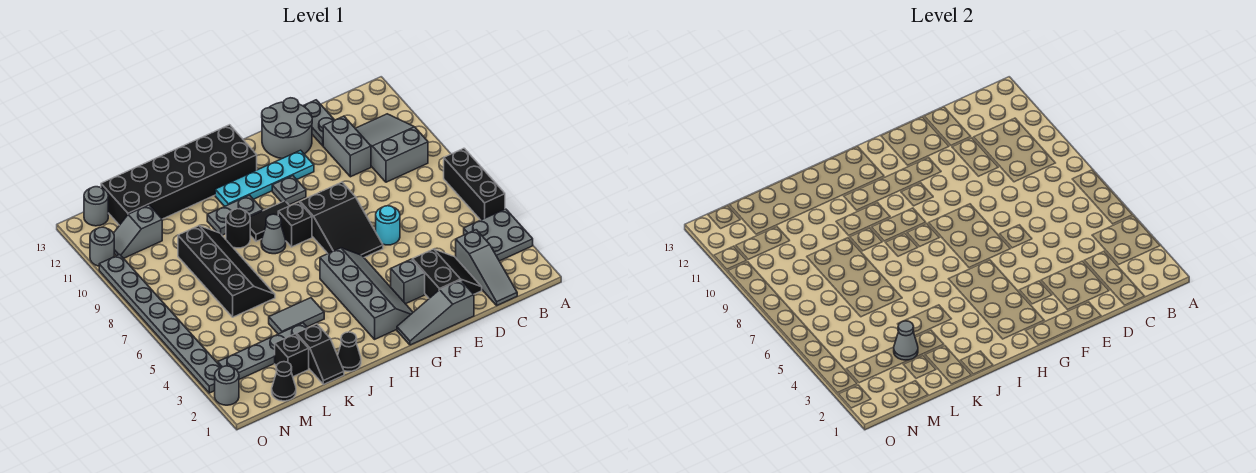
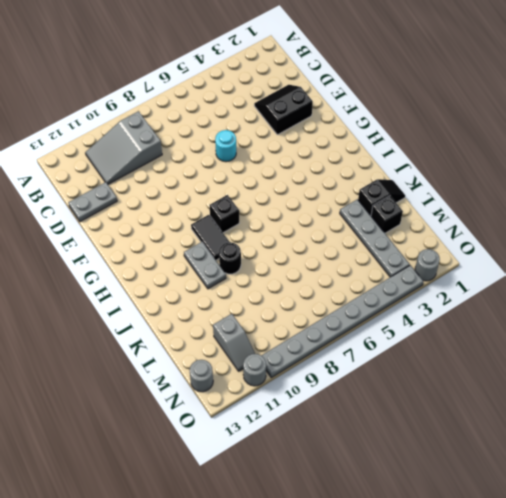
none -> grey plate A3:B4 level 1
none -> black brick A5:A7 level 1
none -> grey slope C1:C3 level 1 top 3
none -> grey brick D10:D11 level 1

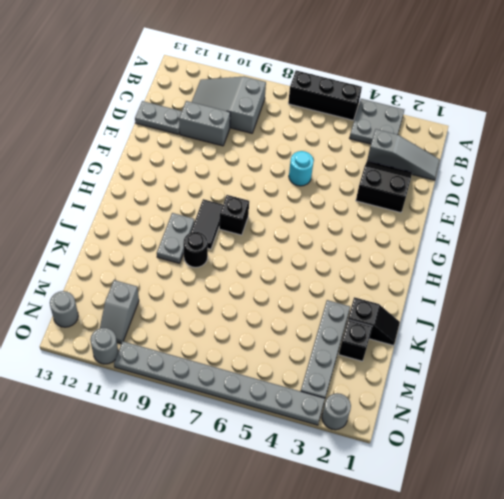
none -> grey slope E1:G1 level 1 top E
none -> grey round brick E12:F13 level 1
none -> grey brick F3 level 1
none -> black slope F6:G8 level 1 top 8

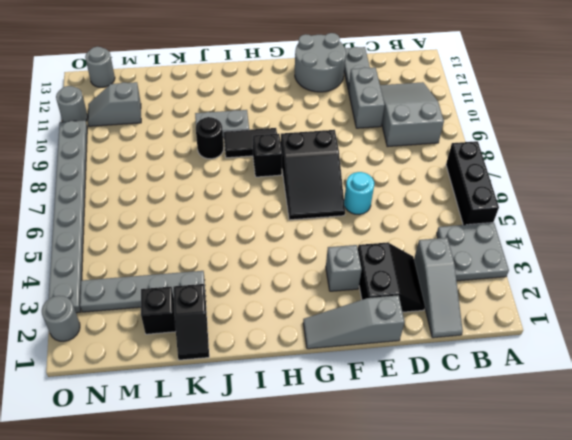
none -> cyan plate F11:I11 level 1
none -> grey slope G2:H5 level 1 top H
none -> grey plate G10 level 1
none -> black brick H12:M13 level 1

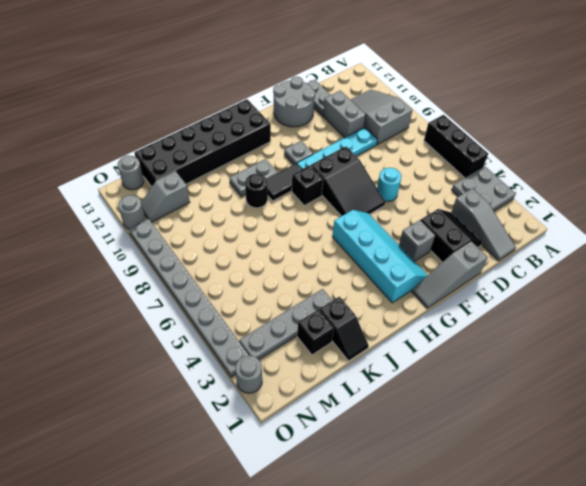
cyan plate D9:G9 level 1 -> cyan plate F11:I11 level 1
cyan slope G2:H5 level 1 top H -> grey slope G2:H5 level 1 top H
none -> grey cone I8 level 1
none -> black cone J1 level 1
none -> grey tile J4:K4 level 1
none -> black slope K6:L9 level 1 top L

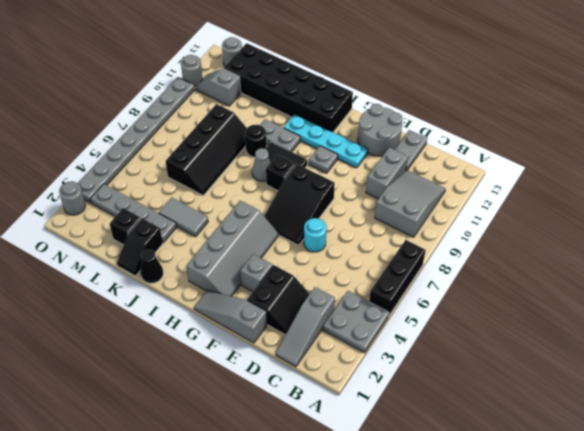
none -> black cone M1 level 1
none -> grey cone L3 level 2

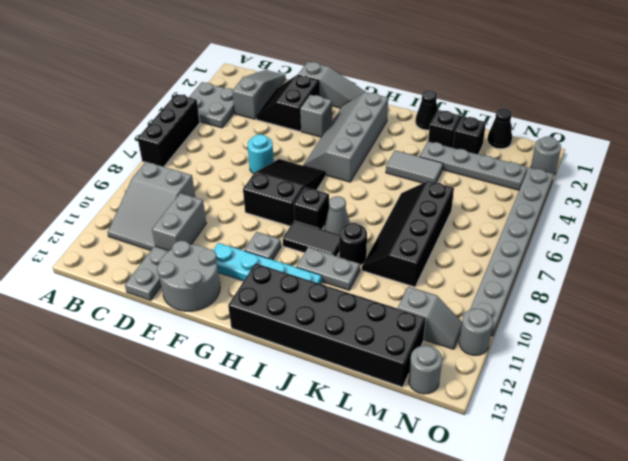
none -> grey cone L3 level 2

